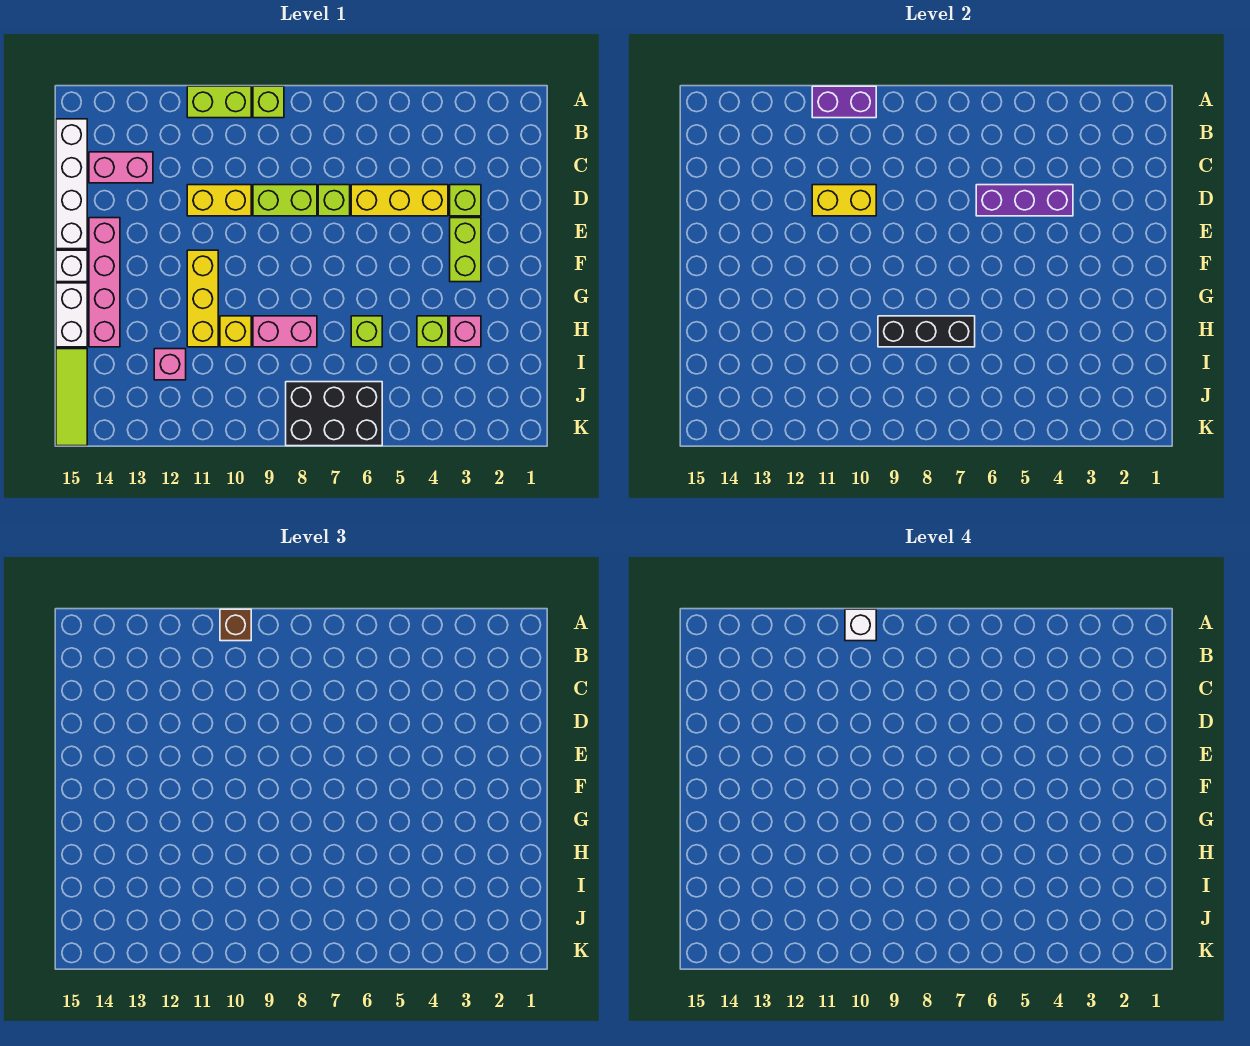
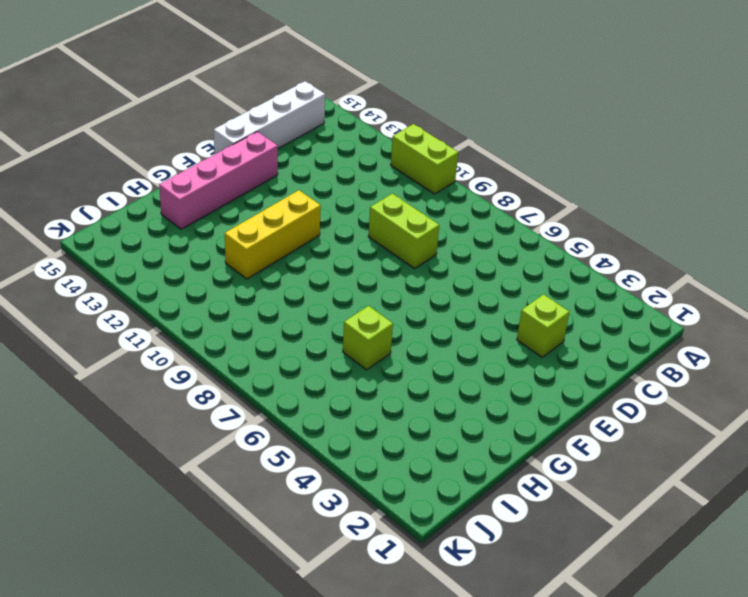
none -> lime brick A9 level 1
none -> pink brick C13:C14 level 1
none -> yellow brick D4:D6 level 1

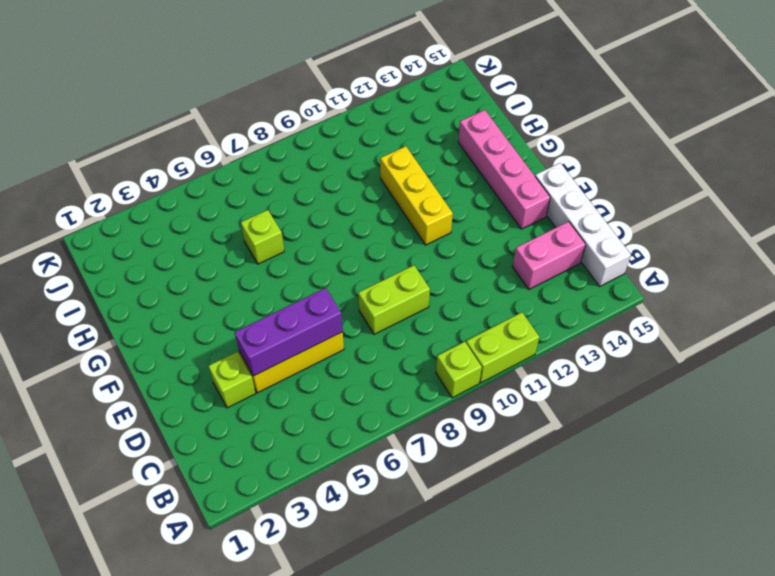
none -> lime brick D7 level 1
none -> yellow brick D10:D11 level 1
none -> lime brick E3:F3 level 1

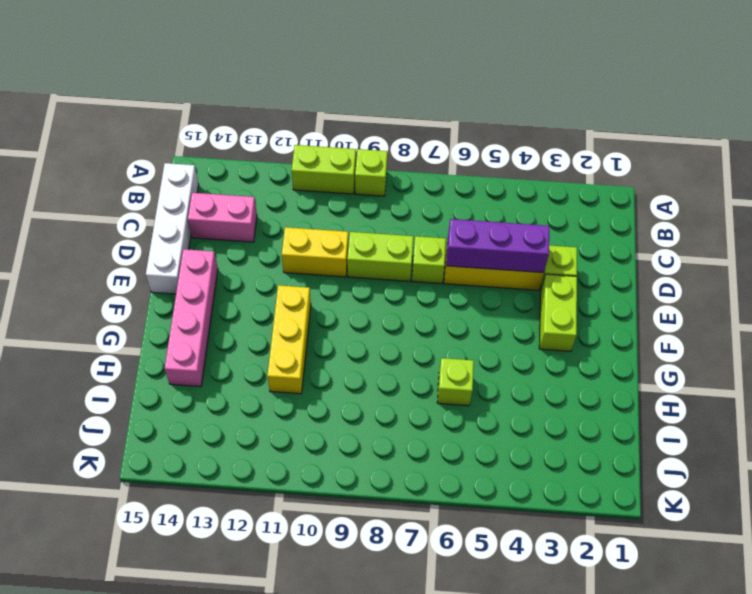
none -> white brick F15 level 1
none -> white brick G15:H15 level 1
none -> pink brick H3 level 1

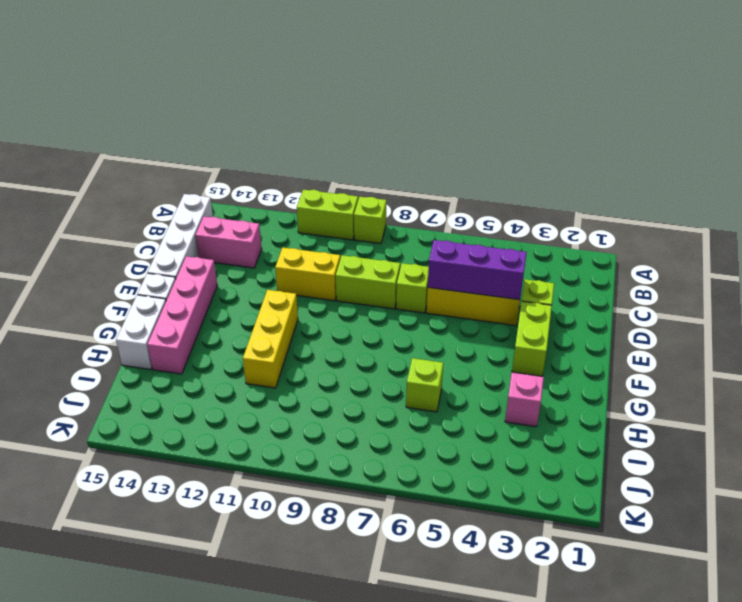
none -> lime brick H4 level 1
none -> pink brick H8:H9 level 1
none -> yellow brick H10 level 1

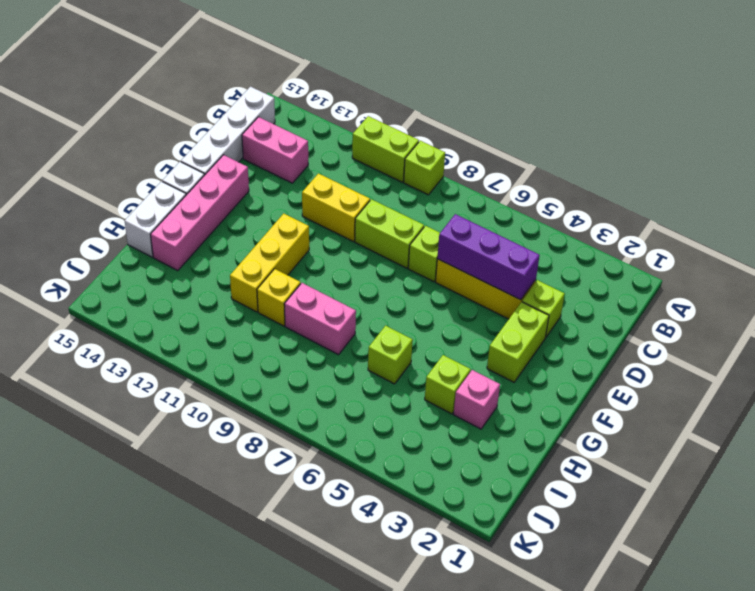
none -> pink brick I12 level 1
none -> lime tile I15:K15 level 1
none -> black brick J6:K8 level 1

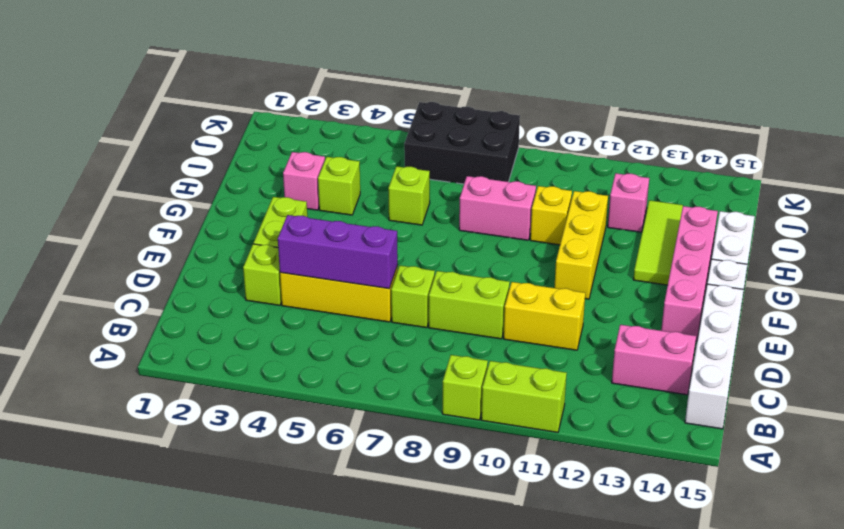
lime tile G13:I13 level 1 -> lime tile I15:K15 level 1
none -> purple brick A10:A11 level 2
none -> yellow brick D10:D11 level 2
none -> black brick H7:H9 level 2

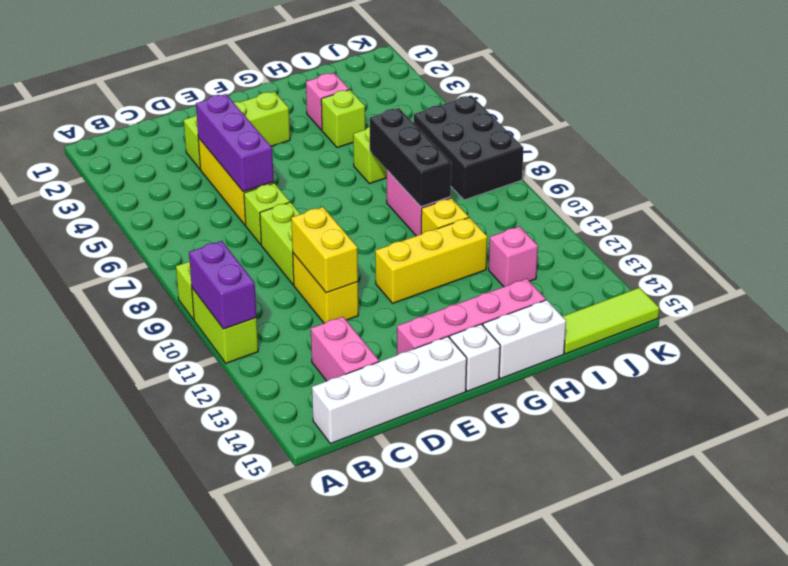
none -> brown brick A10 level 3
none -> white brick A10 level 4

